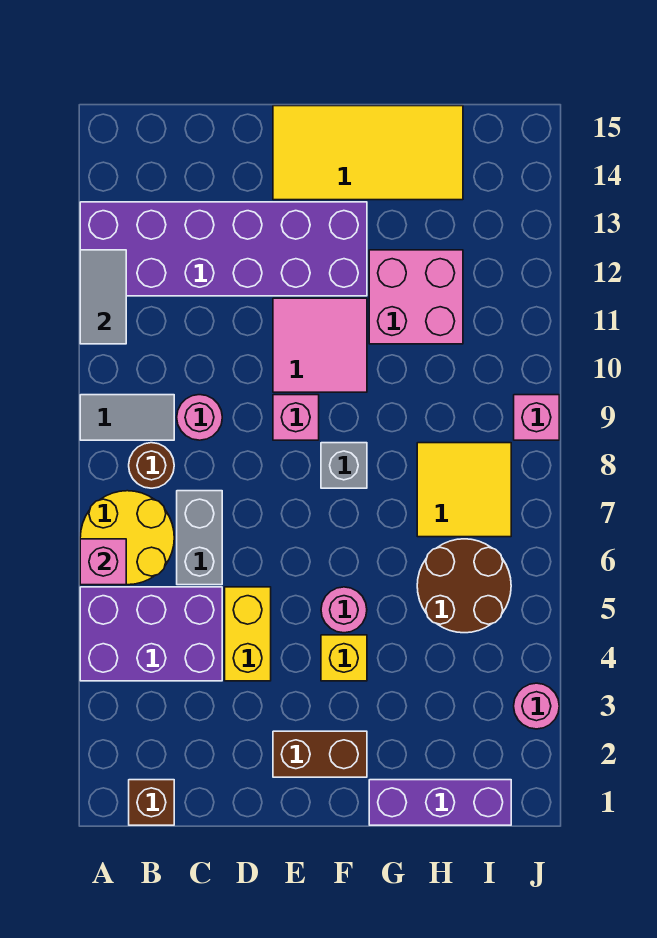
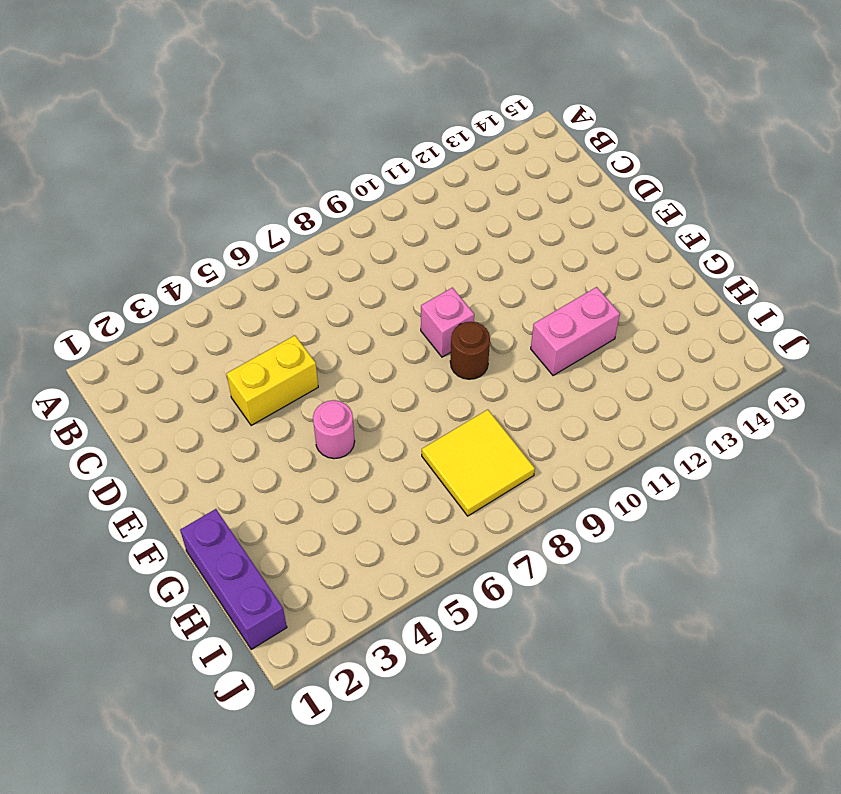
brown round brick F9 level 1 -> brown round brick B8 level 1
pink brick G11:G12 level 1 -> pink brick G11:H12 level 1
none -> purple brick A4:C5 level 1
none -> yellow round brick A6:B7 level 1
none -> grey tile A9:B9 level 1

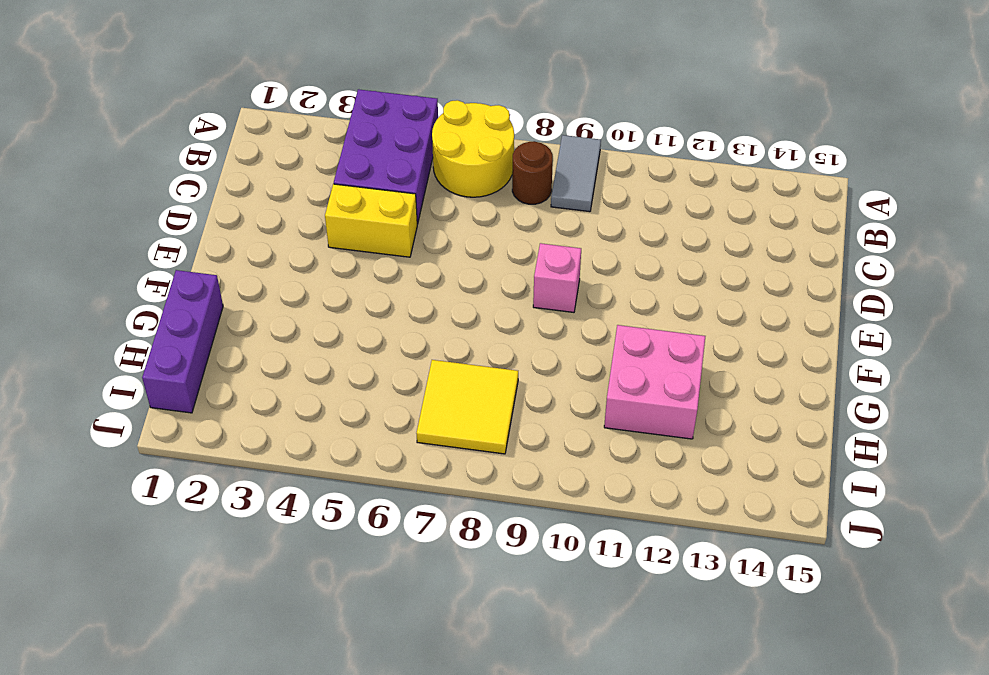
none -> purple brick A12:F13 level 1
none -> brown brick B1 level 1
none -> grey brick C6:C7 level 1

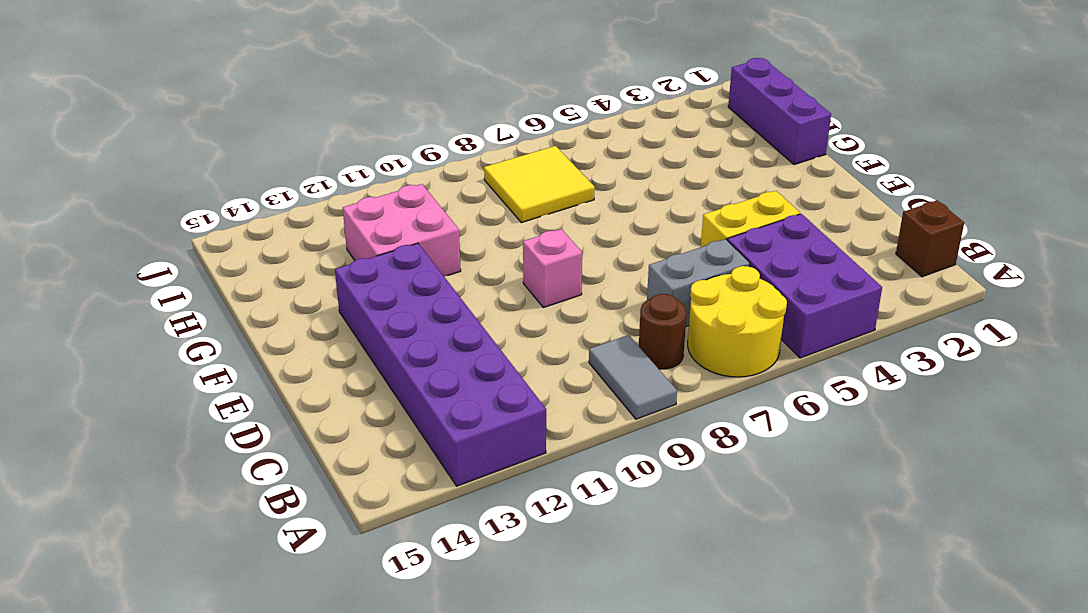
none -> pink round brick C9 level 1
none -> brown brick E2:F2 level 1
none -> pink tile E10:F11 level 1

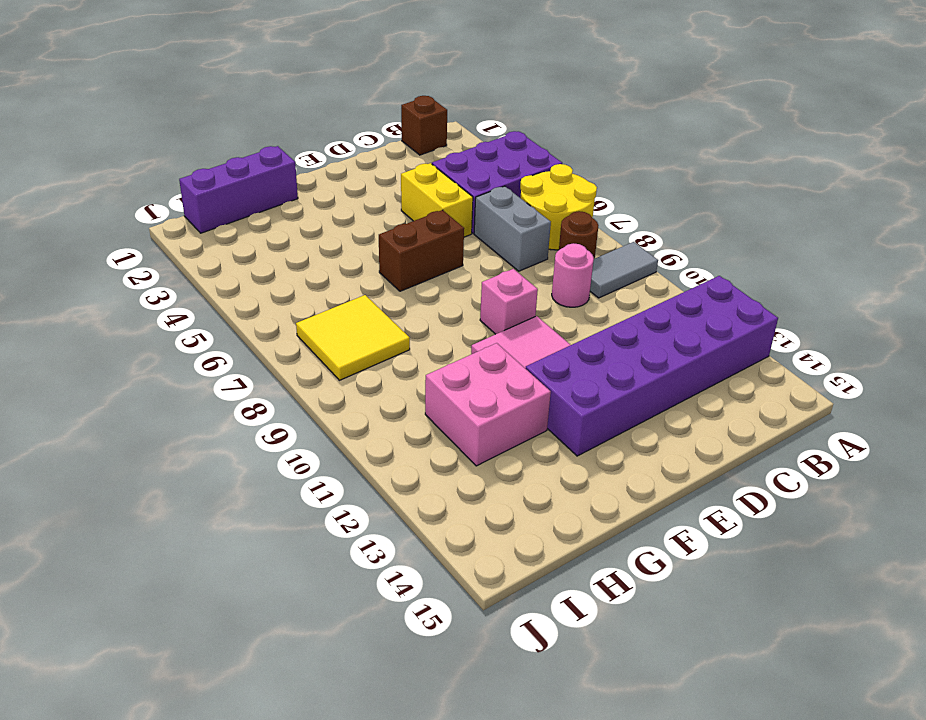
brown brick E6:F6 level 1 -> brown brick E2:F2 level 1
none -> yellow tile E14:H15 level 1
none -> yellow brick F4 level 1
none -> pink round brick F5 level 1

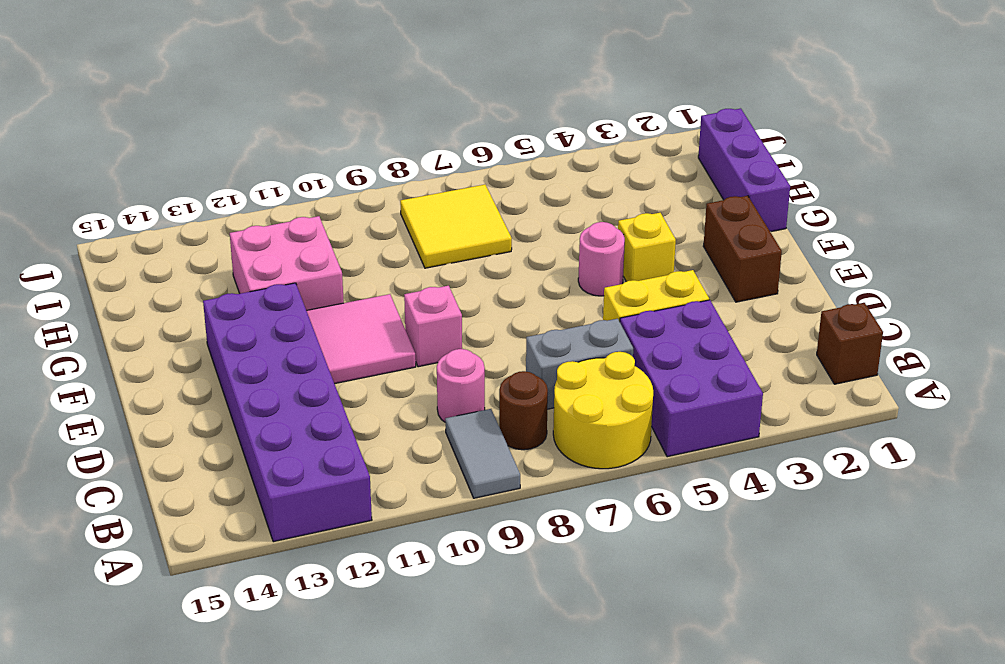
none -> yellow tile E14:H15 level 1
none -> grey brick F8 level 1
none -> brown round brick H5:I6 level 1

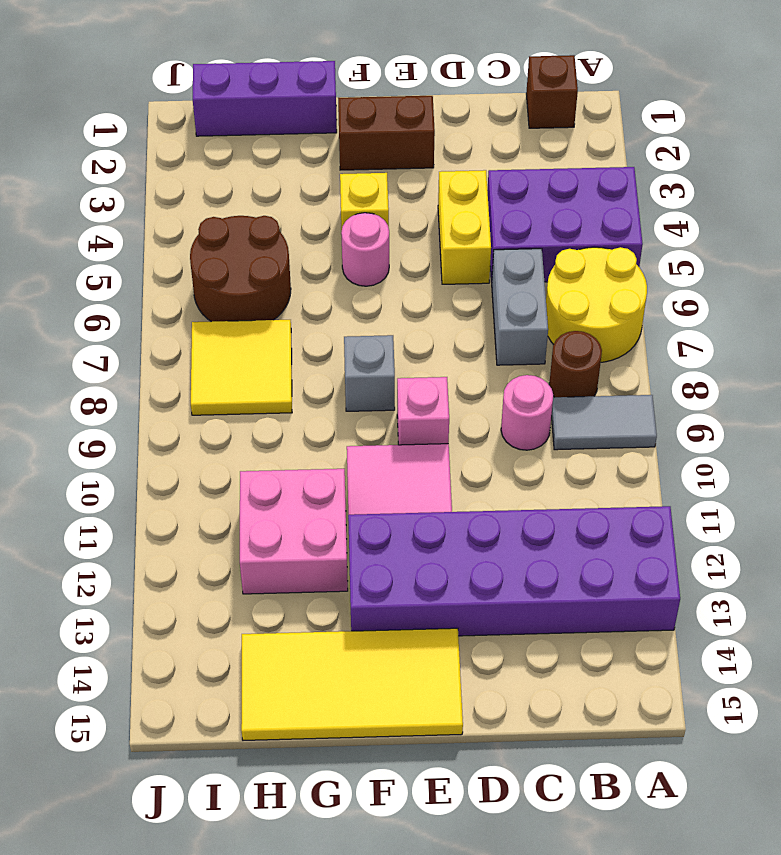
none -> pink round brick J3 level 1
none -> pink brick J9 level 1
none -> pink brick A6 level 2

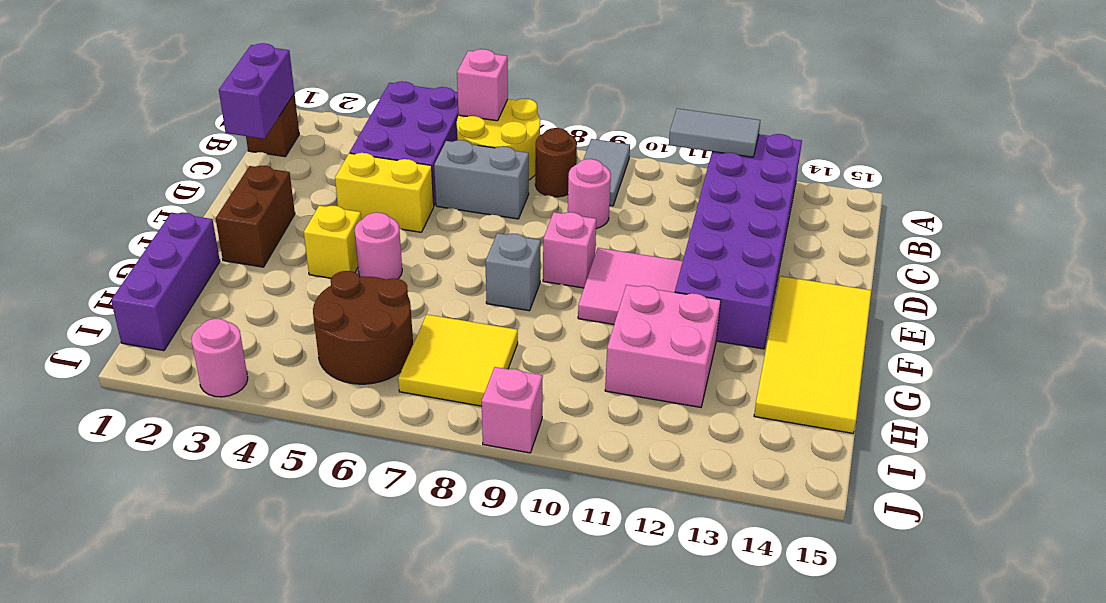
purple brick B1:C1 level 2 -> none

